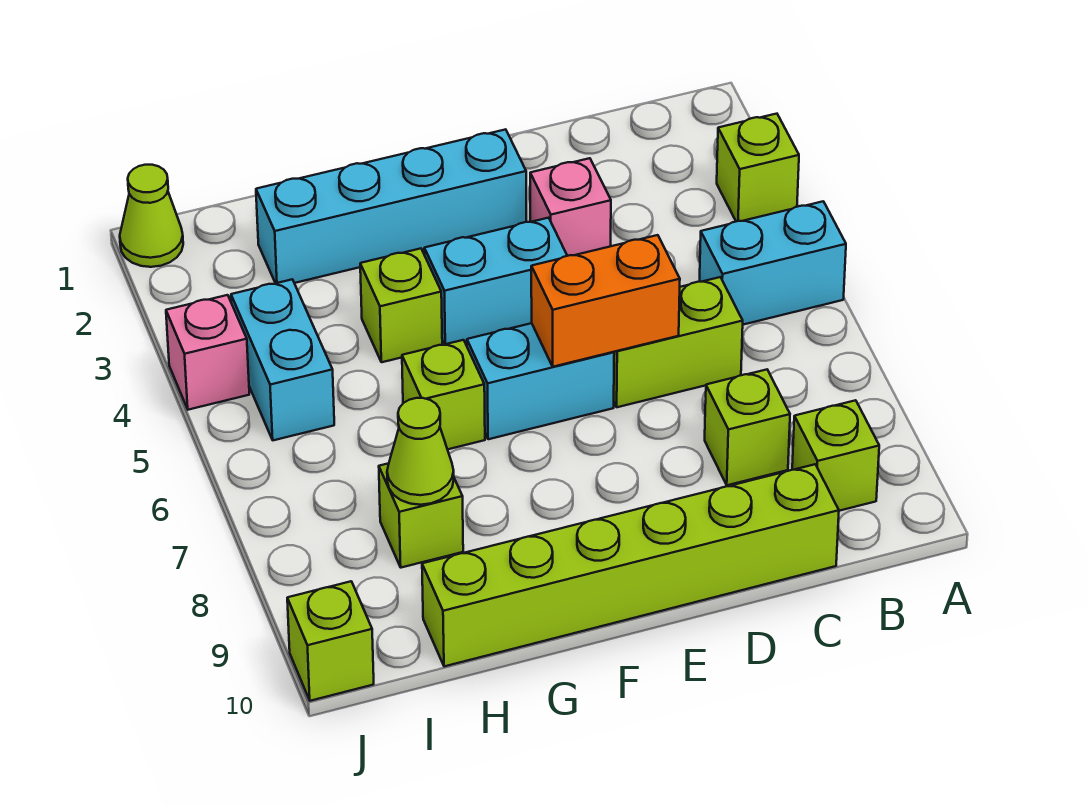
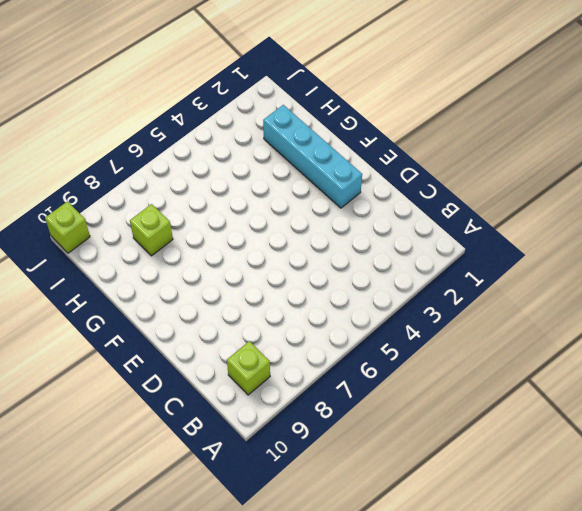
none -> lime brick A3 level 1
none -> cyan brick A5:B5 level 1
none -> lime brick C6:D6 level 1

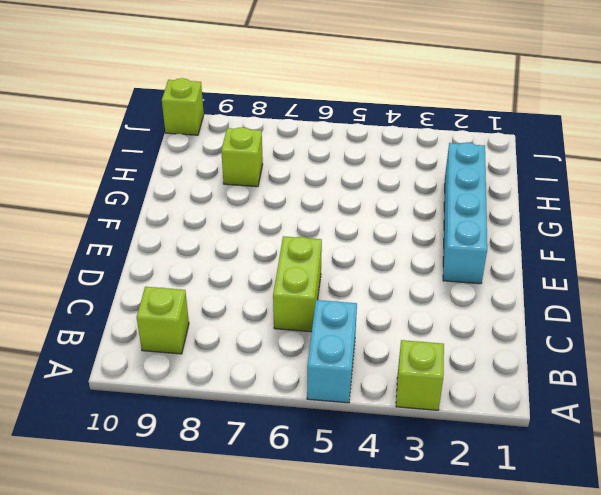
none -> lime brick C8 level 1
none -> lime brick C10:H10 level 1
none -> pink brick D3 level 1

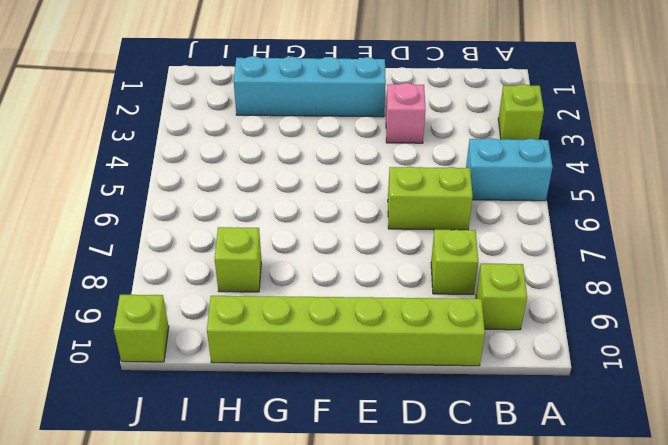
none -> cyan brick E4:F4 level 1
none -> cyan brick E6:F6 level 1
none -> lime brick G4 level 1

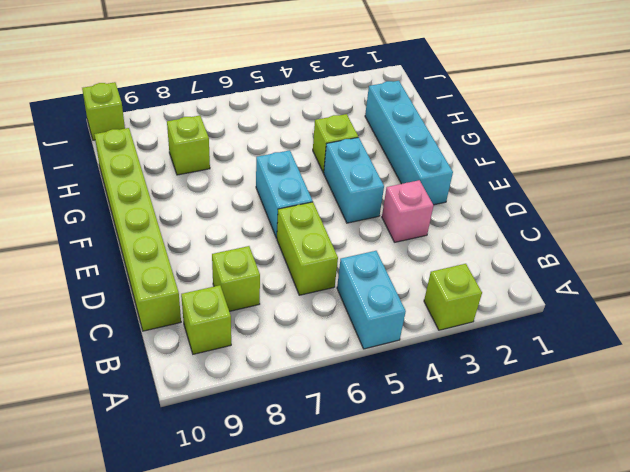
none -> lime brick G6 level 1
none -> cyan brick I4:I5 level 1
none -> lime cone J1 level 1

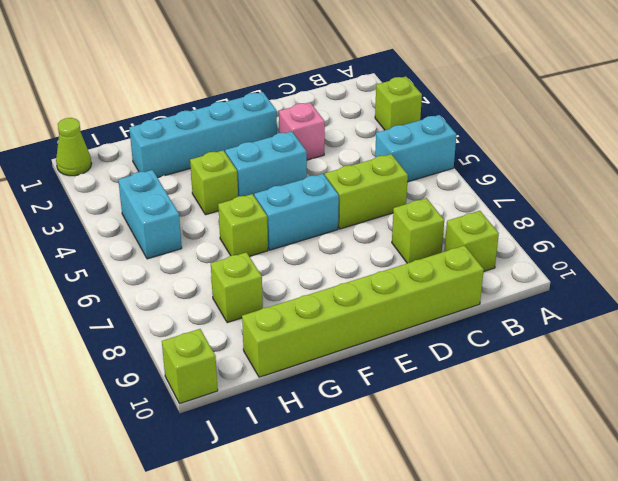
none -> pink brick J4 level 1
none -> orange brick D6:E6 level 2
none -> lime cone H8 level 2

